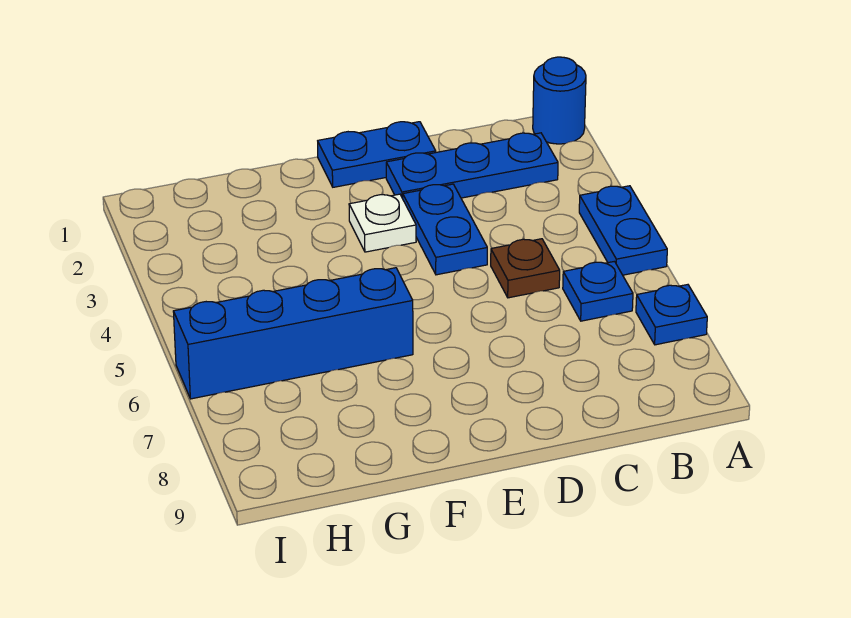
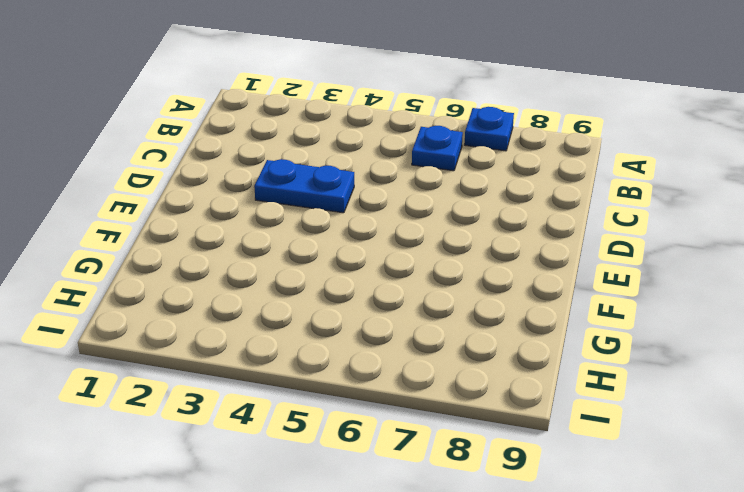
none -> blue round brick A1 level 1
none -> blue plate A4:A5 level 1

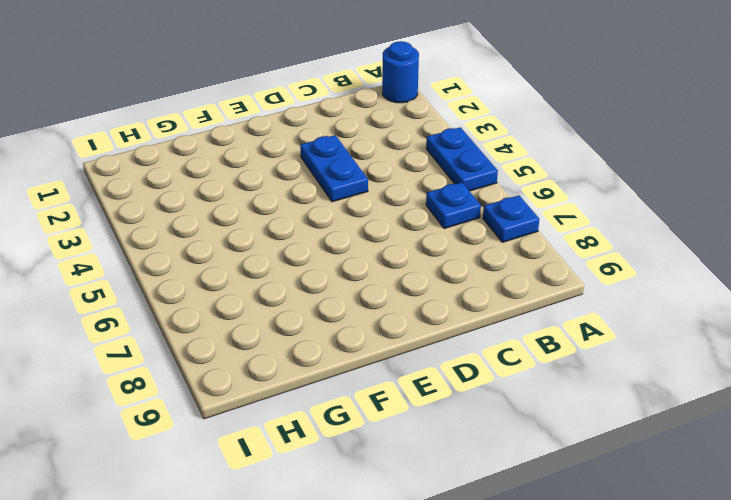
none -> blue plate B2:D2 level 1
none -> brown plate C5 level 1

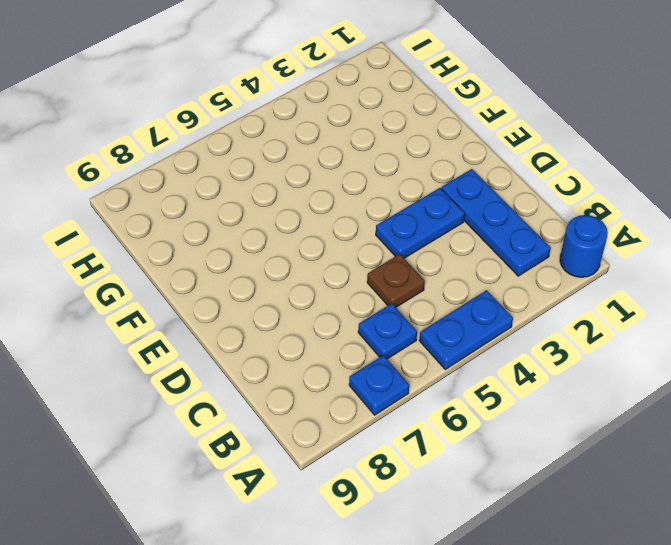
none -> blue plate D1:E1 level 1
none -> white plate E3 level 1

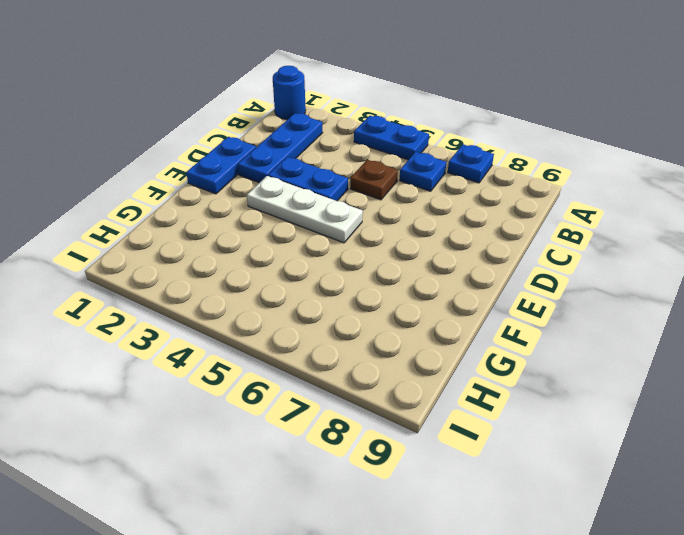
white plate E3:E5 level 1 -> white plate E3 level 1
none -> blue brick F6:I6 level 1

